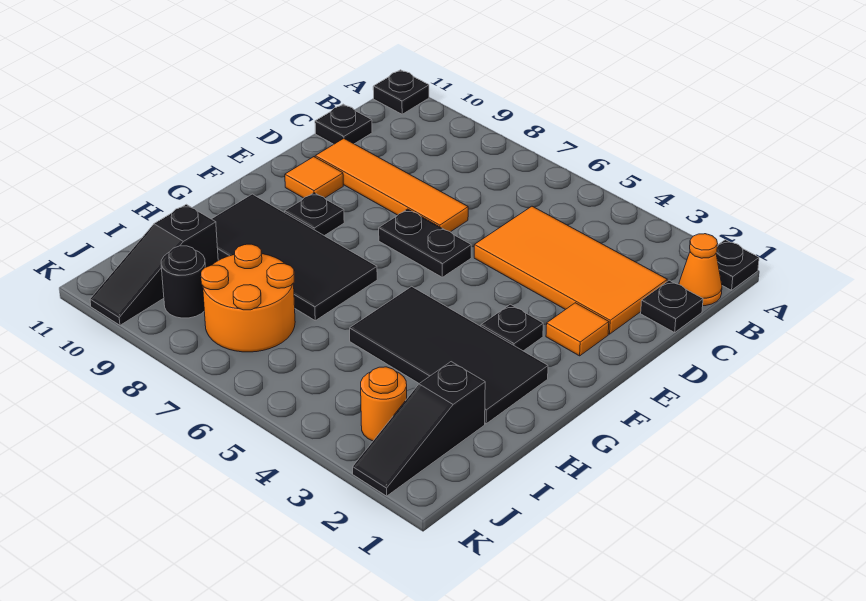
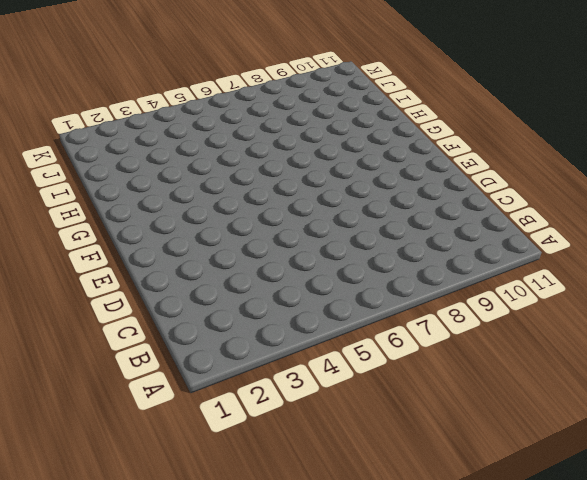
none -> black plate A1 level 1
none -> black plate A11 level 1
none -> orange cone B1 level 1

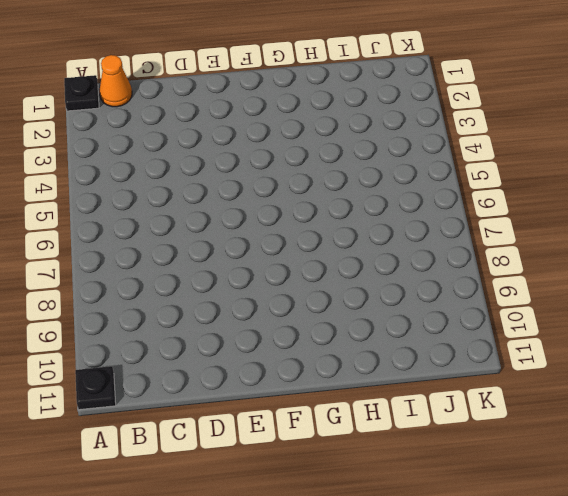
none -> black plate C1 level 1
none -> orange tile C2:D5 level 1
none -> black plate C11 level 1

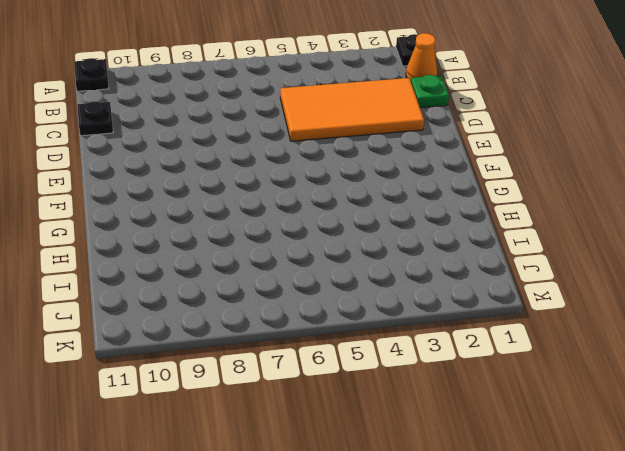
green plate C1 level 1 -> black plate C1 level 1
none -> orange tile D7:D10 level 1
none -> orange tile E2 level 1
none -> black plate E6:E7 level 1

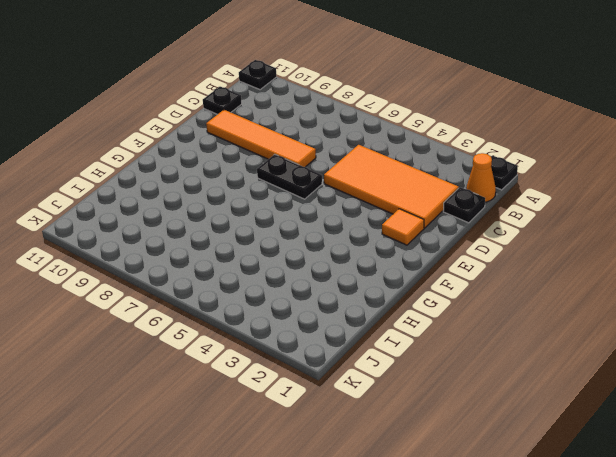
none -> orange tile E10 level 1
none -> black plate F3 level 1
none -> black plate F9 level 1

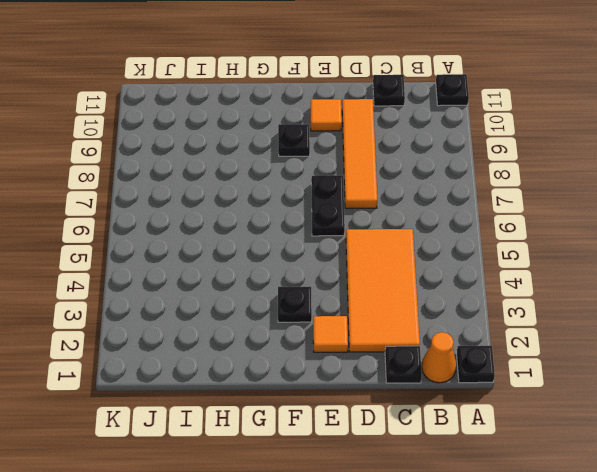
none -> black tile G2:H5 level 1
none -> black tile G7:H10 level 1
none -> black slope I2:K2 level 1 top I

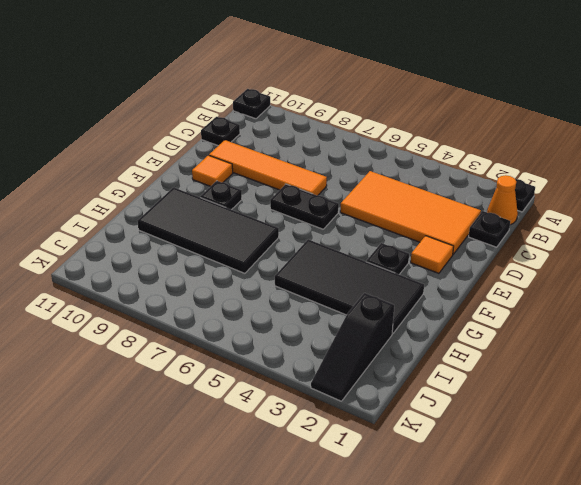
none -> orange round brick I7:J8 level 1
none -> black slope I10:K10 level 1 top I
none -> orange round brick J3 level 1

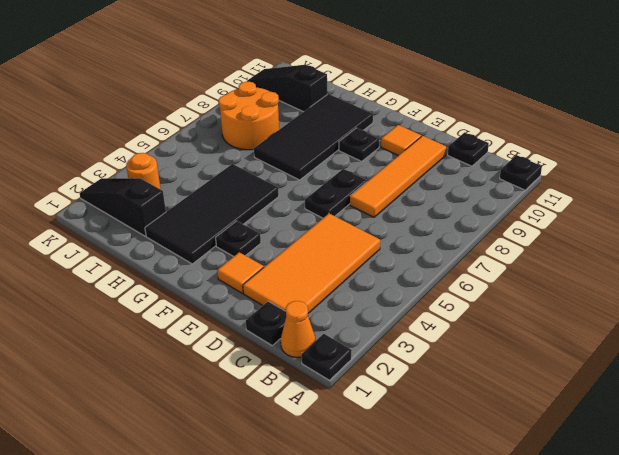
none -> black round brick J9 level 1

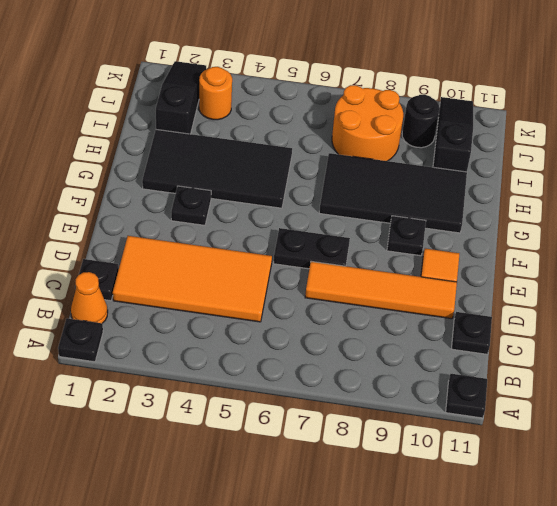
none -> orange tile E2 level 1

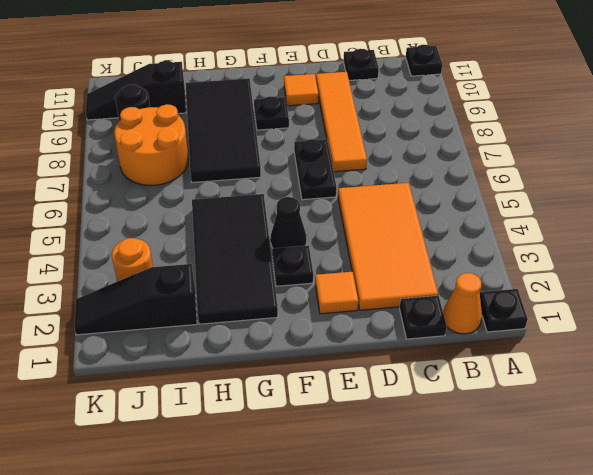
black cone F4 level 1 -> none

